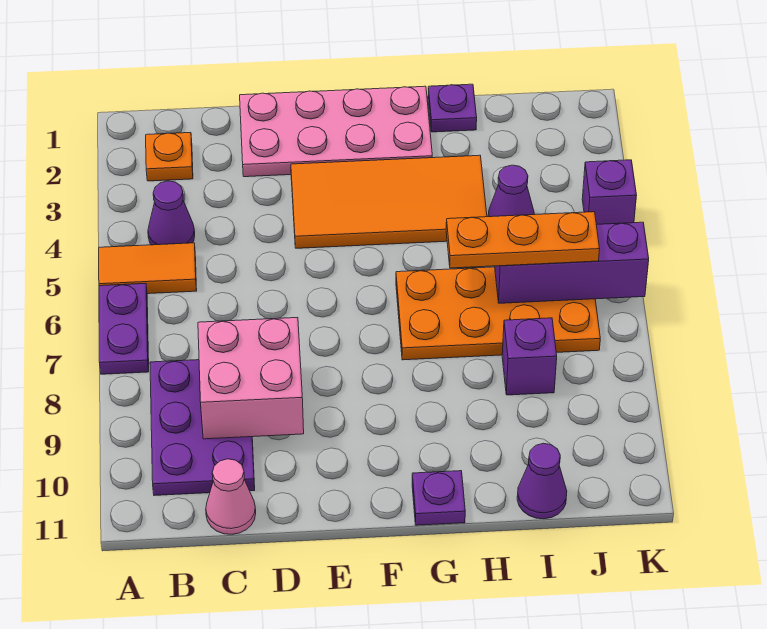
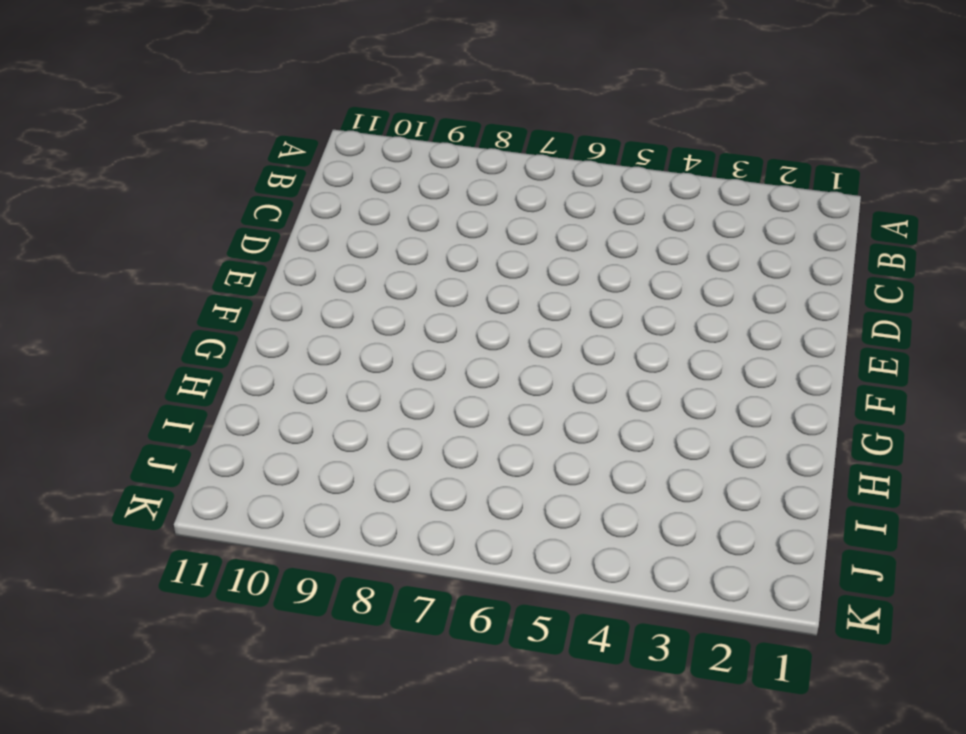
none -> orange tile A5:B5 level 1
none -> purple plate A6:A7 level 1
none -> orange plate B2 level 1

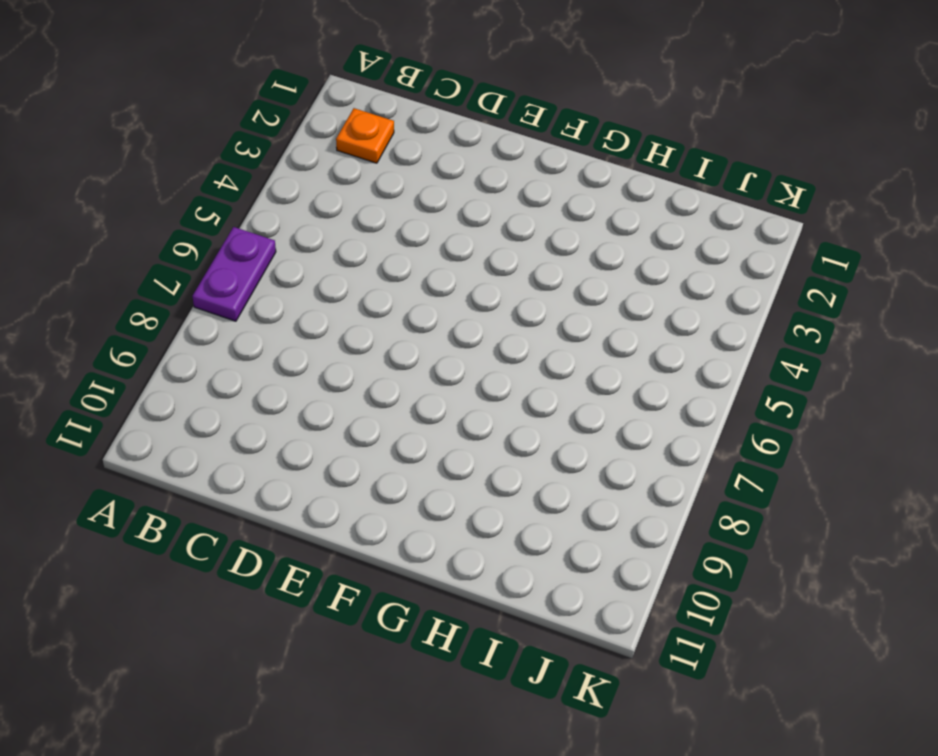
none -> orange tile A5:B5 level 1
none -> purple cone B4 level 1
none -> purple plate B8:C10 level 1

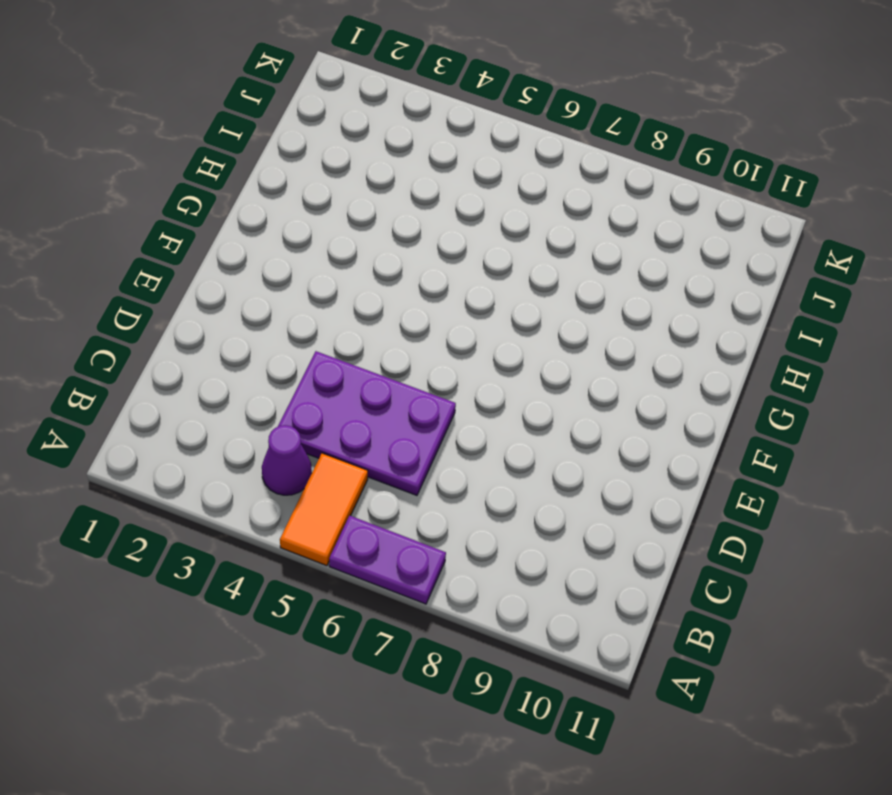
purple plate C4:D6 level 1 -> purple plate B8:C10 level 1
none -> orange plate B2 level 1
none -> pink cone C11 level 1
none -> pink plate D1:G2 level 1

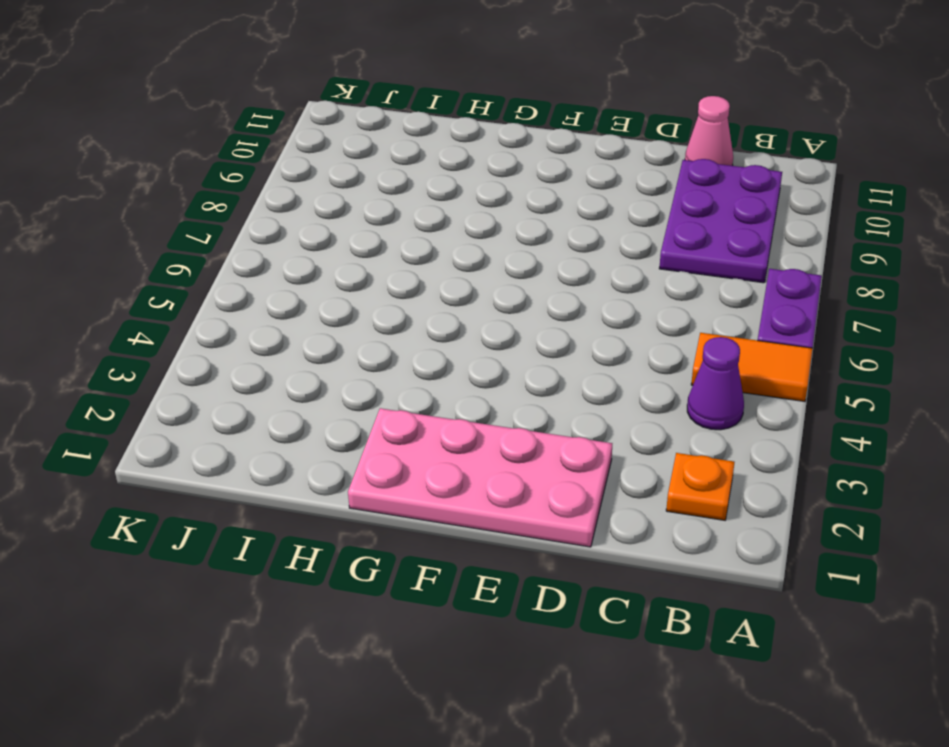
none -> orange tile E3:H4 level 1
none -> orange plate G6:J7 level 1
none -> purple plate G11 level 1

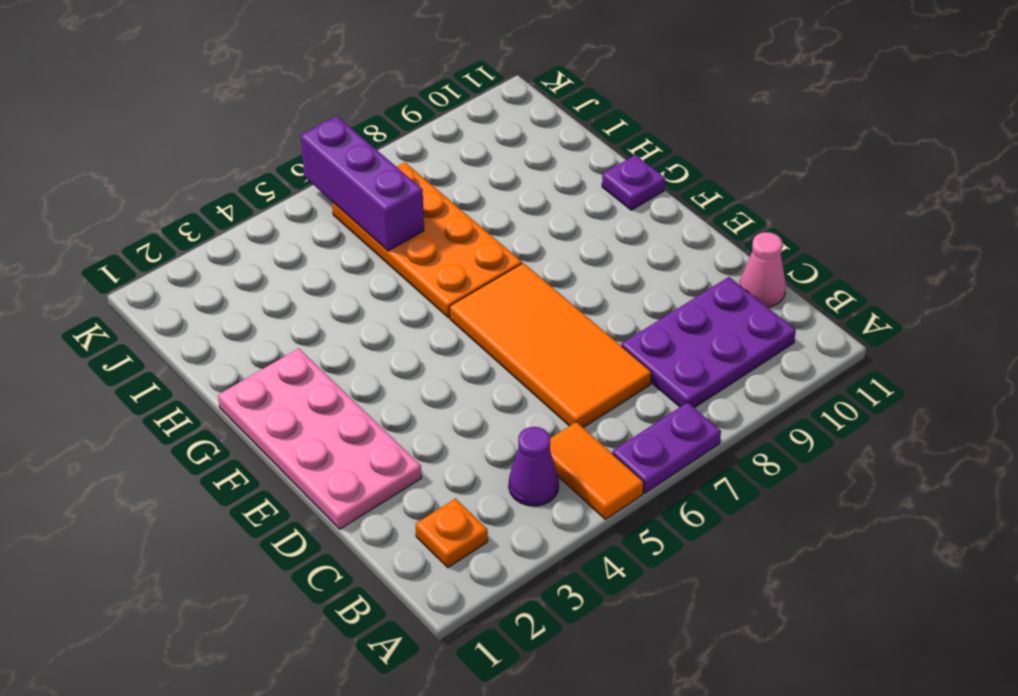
orange tile C6:F7 level 1 -> orange tile E3:H4 level 1
none -> purple plate H1 level 1
none -> purple cone I4 level 1
none -> purple brick I8 level 1

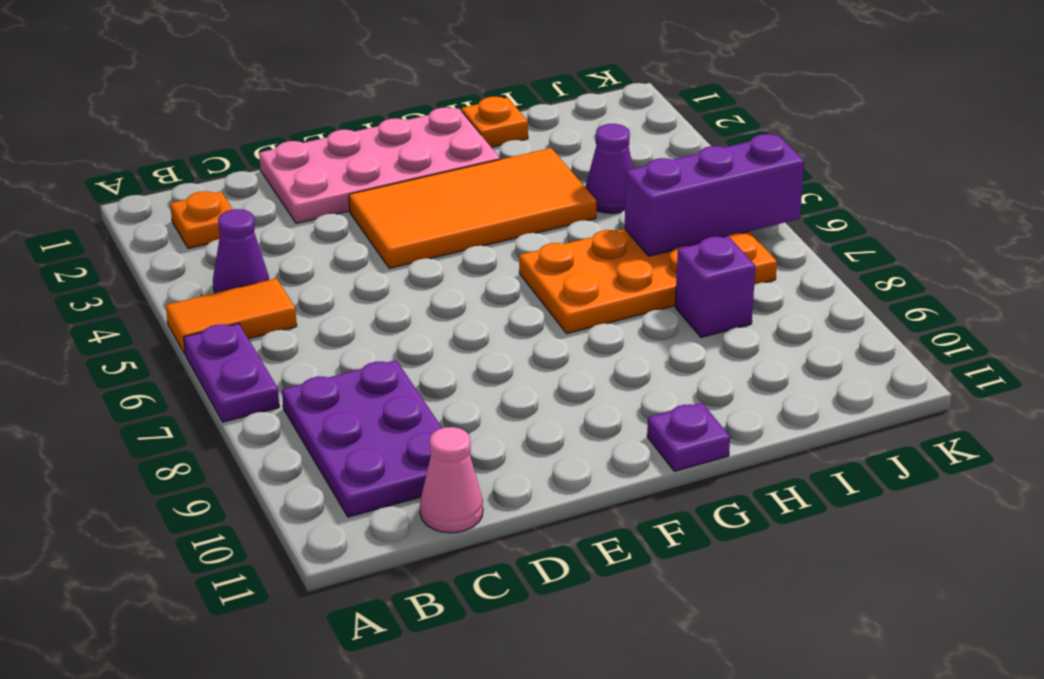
orange plate H1 level 1 -> purple plate H1 level 1
none -> purple cone I11 level 1
none -> purple brick K4 level 1
none -> pink brick C8:D9 level 2

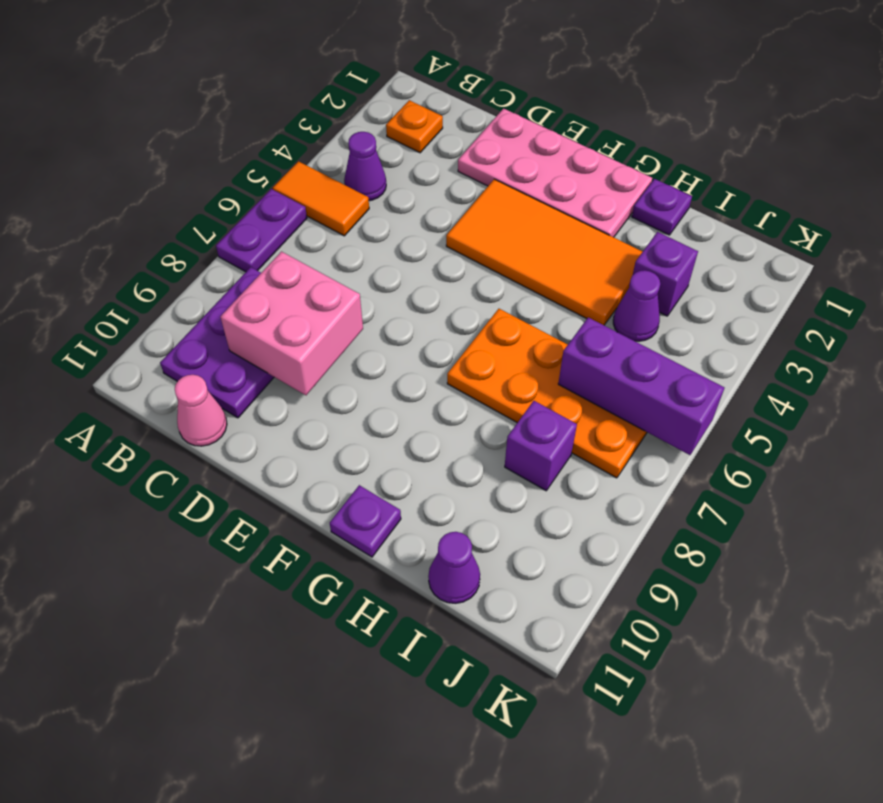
purple brick I3 level 1 -> purple brick K4 level 1
none -> orange plate H6:J6 level 3

